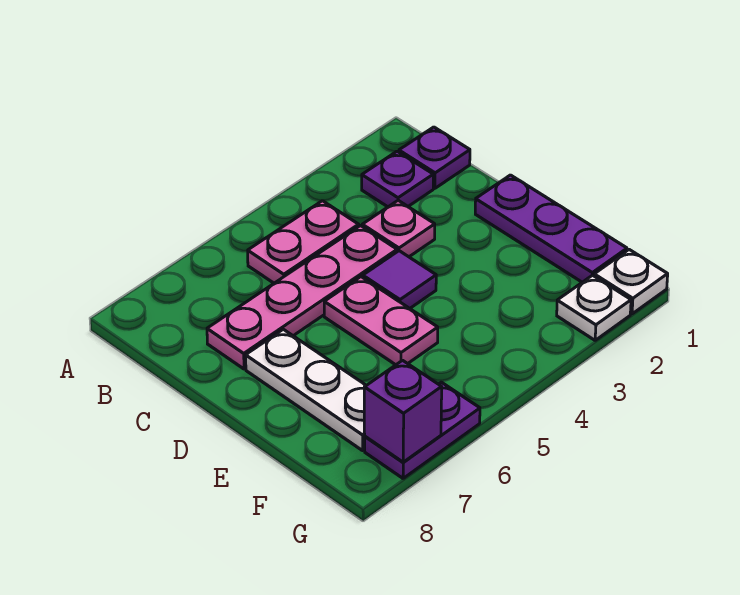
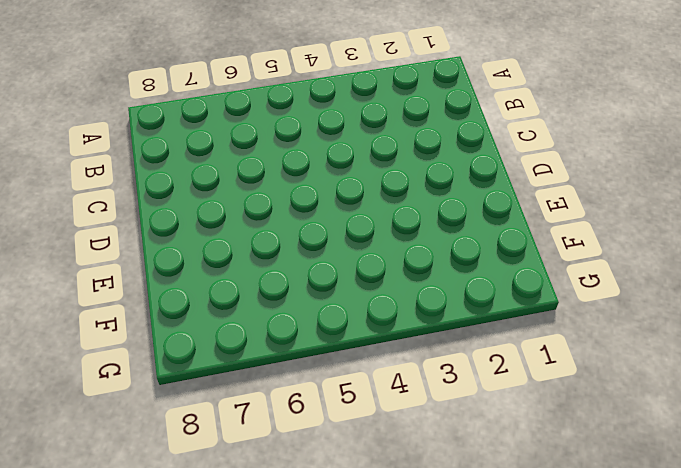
none -> purple plate B1 level 1
none -> purple plate B2 level 1
none -> pink plate B4:B5 level 1

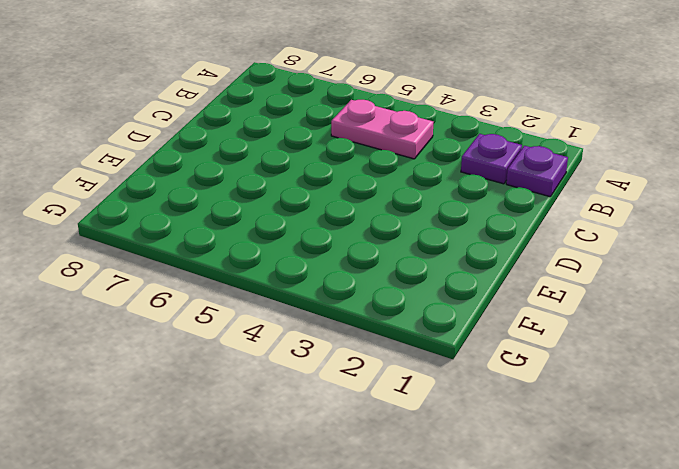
none -> pink plate C3 level 1
none -> pink plate C4:C7 level 1
none -> purple plate D1:F1 level 1

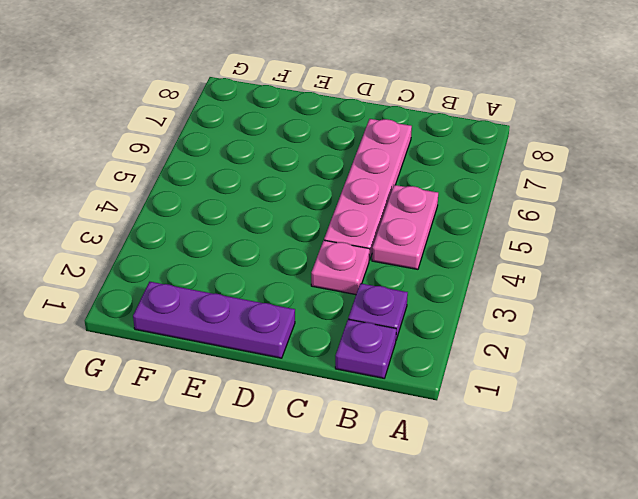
none -> purple tile D4 level 1
none -> pink plate D5:E5 level 1
none -> white plate D7:F7 level 1

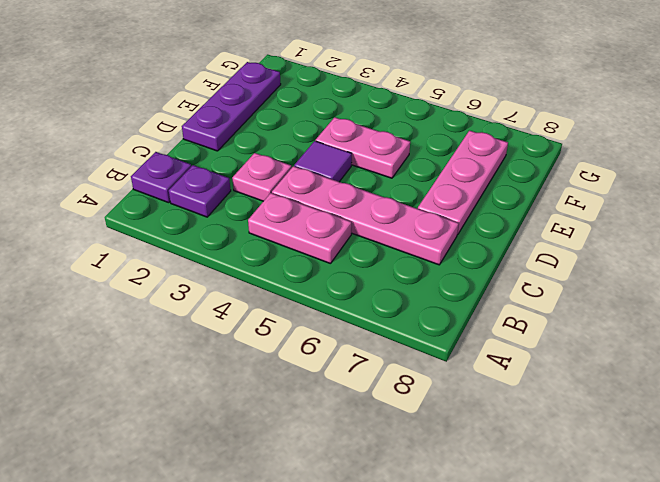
pink plate D7:F7 level 1 -> white plate D7:F7 level 1
pink plate E4:E5 level 1 -> pink plate D5:E5 level 1
none -> white plate G1 level 1
none -> white plate G2 level 1
none -> purple plate G6:G7 level 1

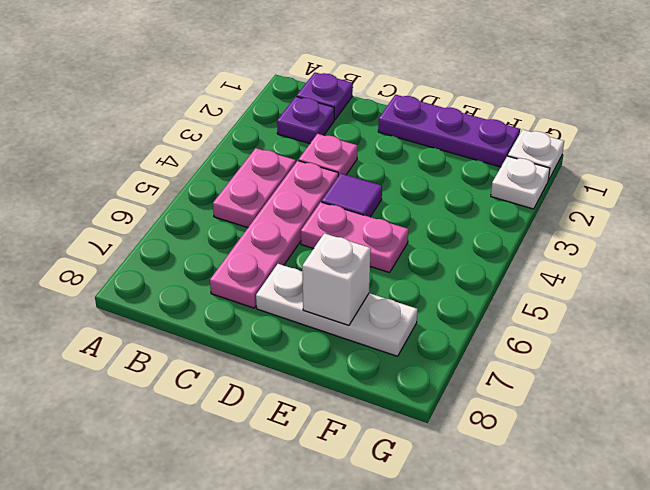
white brick E7 level 2 -> none
none -> purple plate G6:G7 level 1
none -> purple brick G7 level 2

